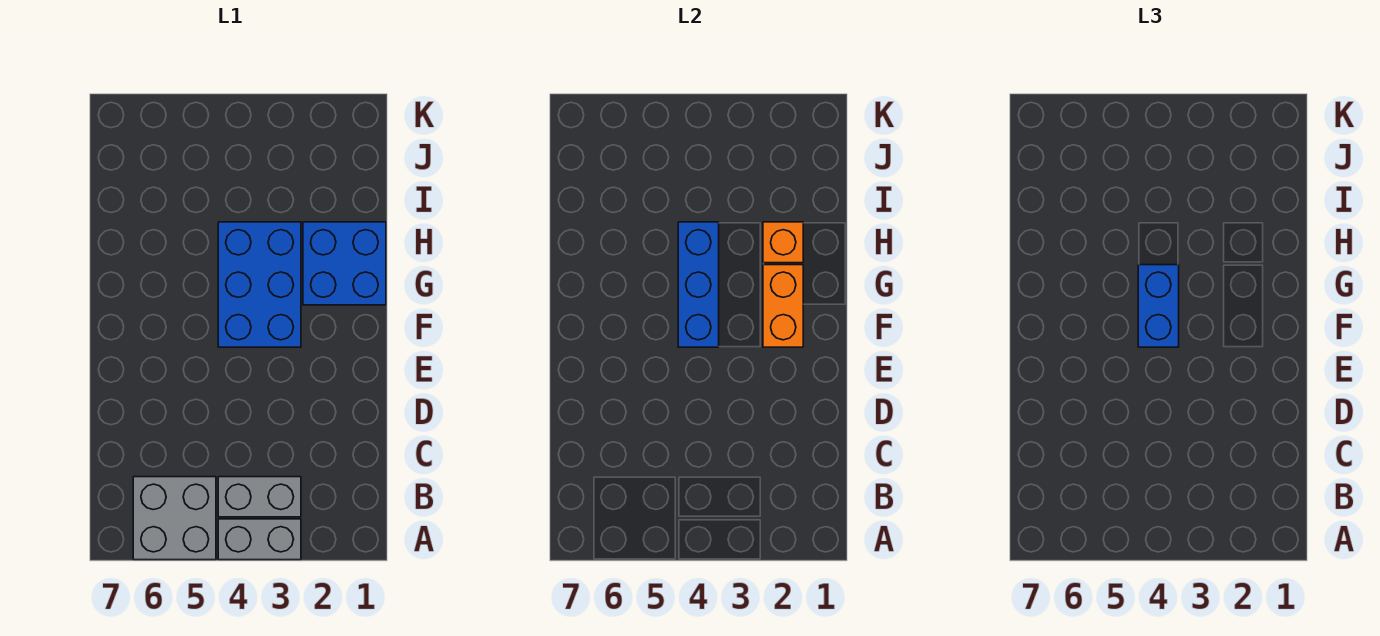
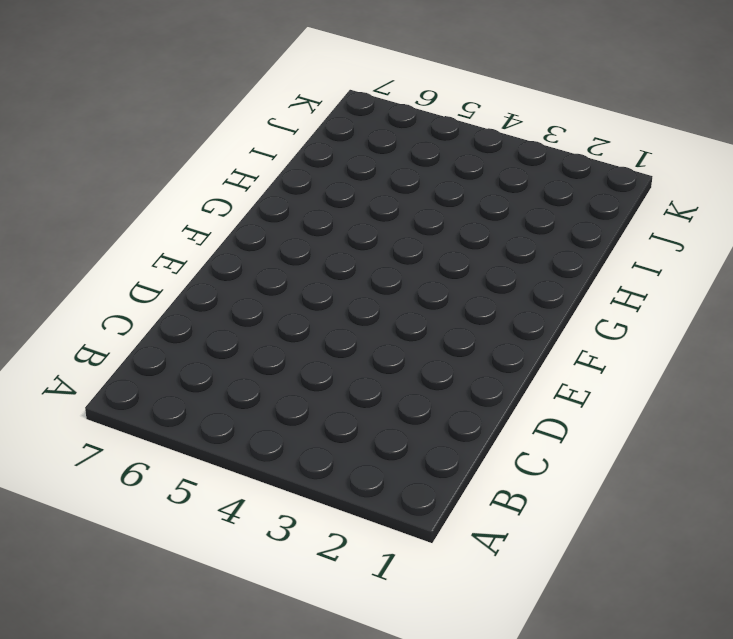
none -> grey brick A3:A4 level 1
none -> grey brick A5:B6 level 1

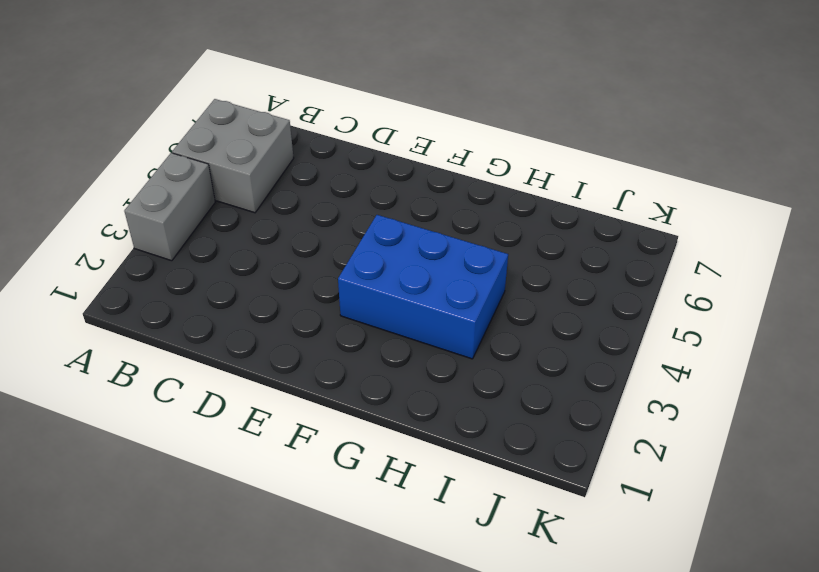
none -> grey brick B3:B4 level 1
none -> blue brick G1:H2 level 1

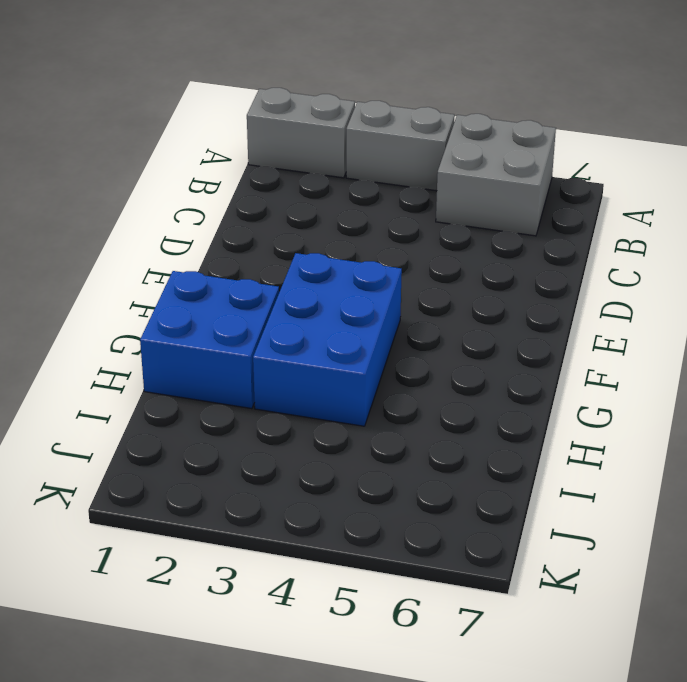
grey brick A1:A2 level 1 -> grey brick B3:B4 level 1
none -> orange brick F2:G2 level 2
none -> blue brick F4:H4 level 2

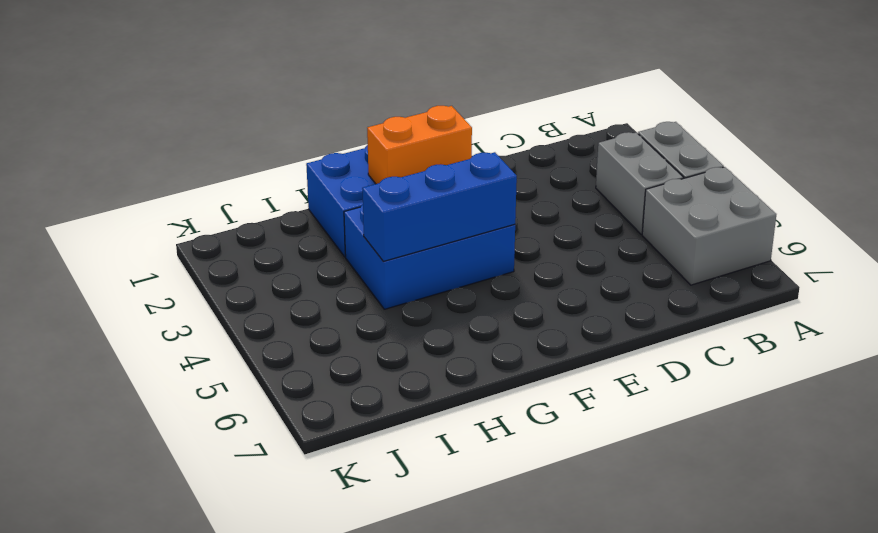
none -> orange brick H2 level 2
none -> blue brick F4:G4 level 3

